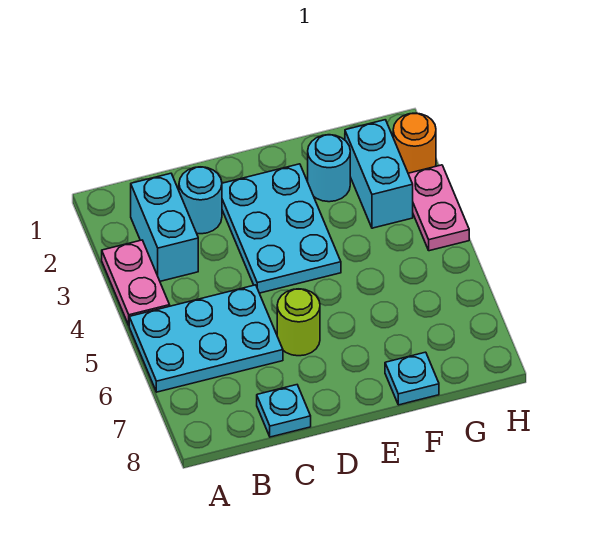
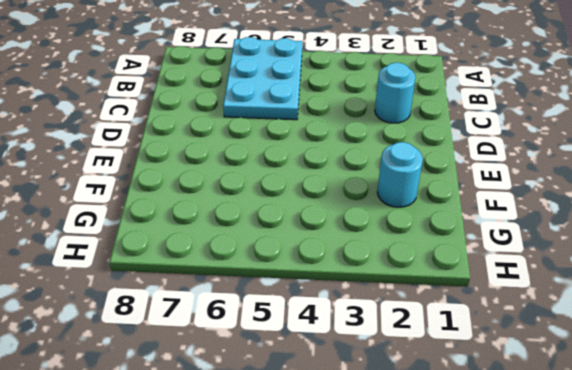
none -> pink plate A3:A4 level 1
none -> cyan brick B2:B3 level 1
none -> cyan plate C8 level 1

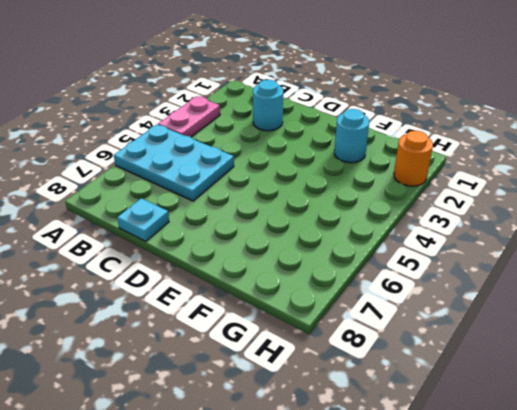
none -> cyan brick B2:B3 level 1
none -> cyan plate D2:E4 level 1
none -> lime round brick D6 level 1

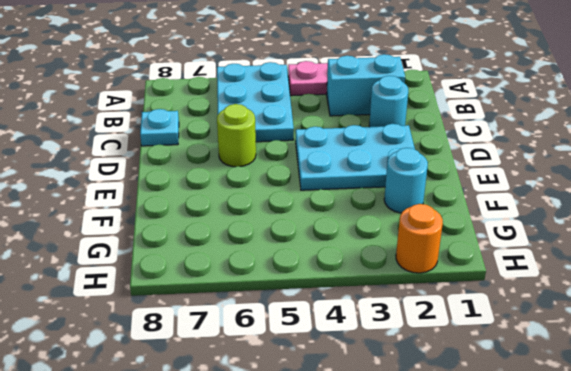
none -> cyan plate F8 level 1
none -> cyan brick G2:G3 level 1
none -> pink plate H3:H4 level 1

